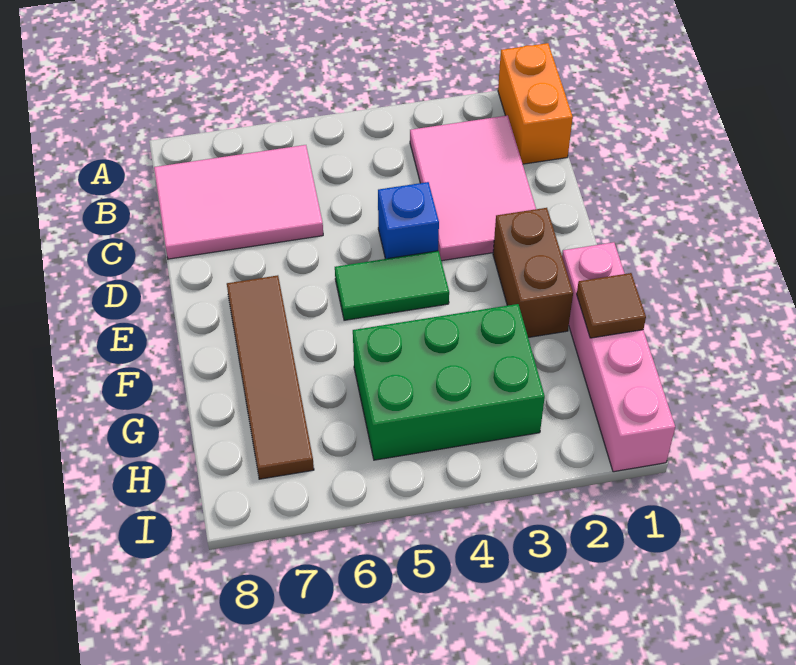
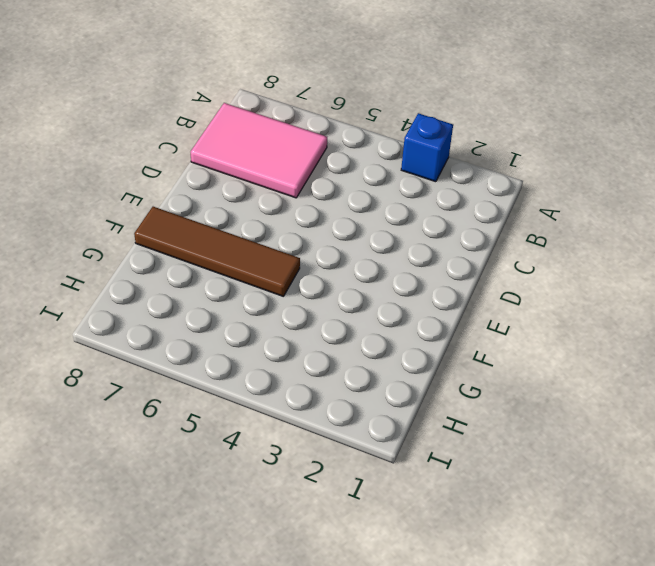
blue brick A3 level 1 -> blue brick D4 level 1
brown tile F5:F8 level 1 -> brown tile E7:H7 level 1
none -> orange brick A1:B1 level 1
none -> pink tile B2:D3 level 1

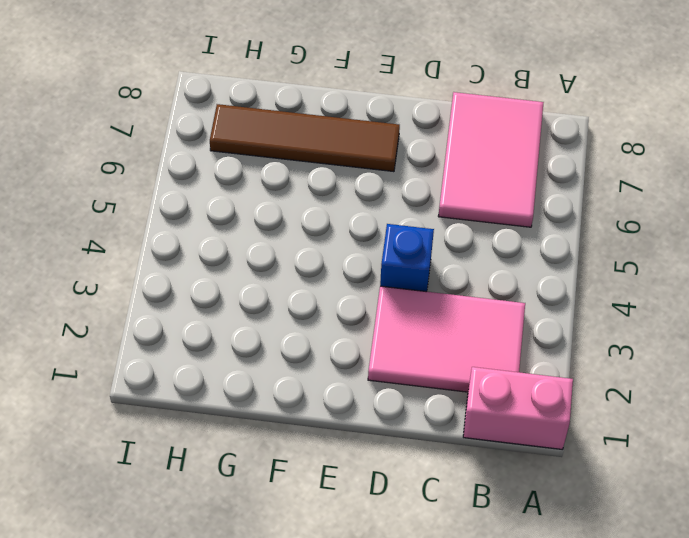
pink brick A1:B1 level 1 -> orange brick A1:B1 level 1
none -> brown brick E2:F2 level 1
none -> green tile E4:E5 level 1

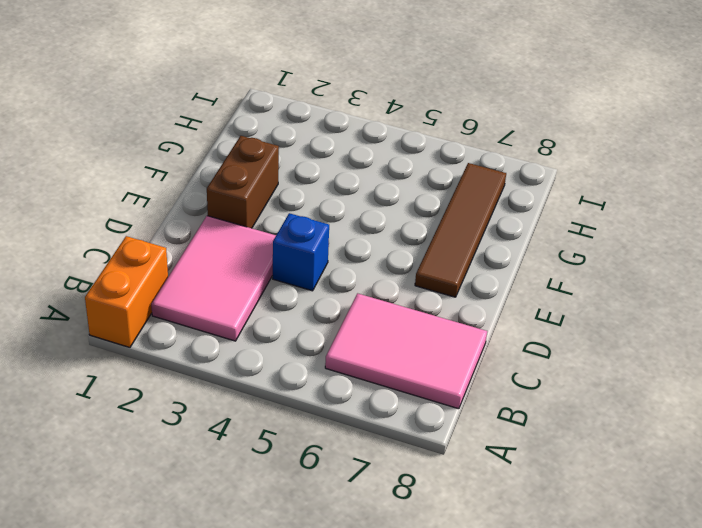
none -> green tile E4:E5 level 1
none -> pink brick F1:I1 level 1

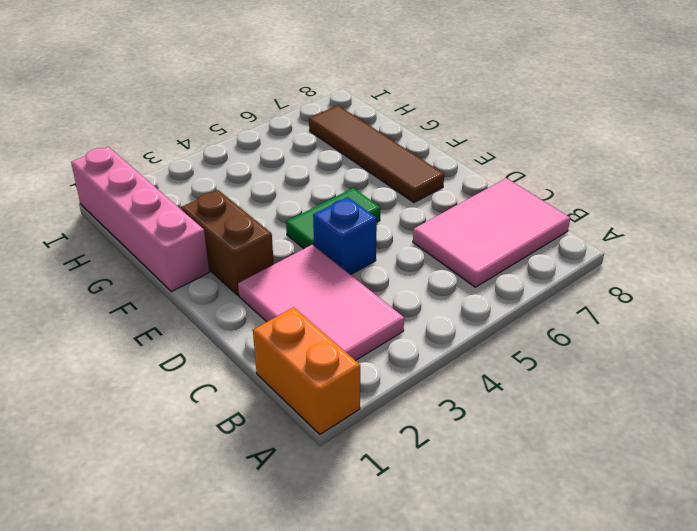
none -> green brick G3:H5 level 1
none -> brown tile G1 level 2

